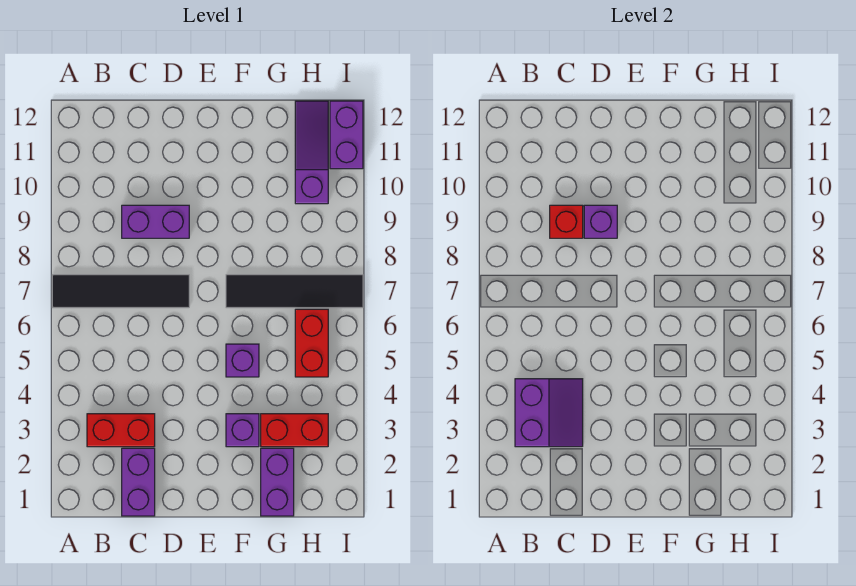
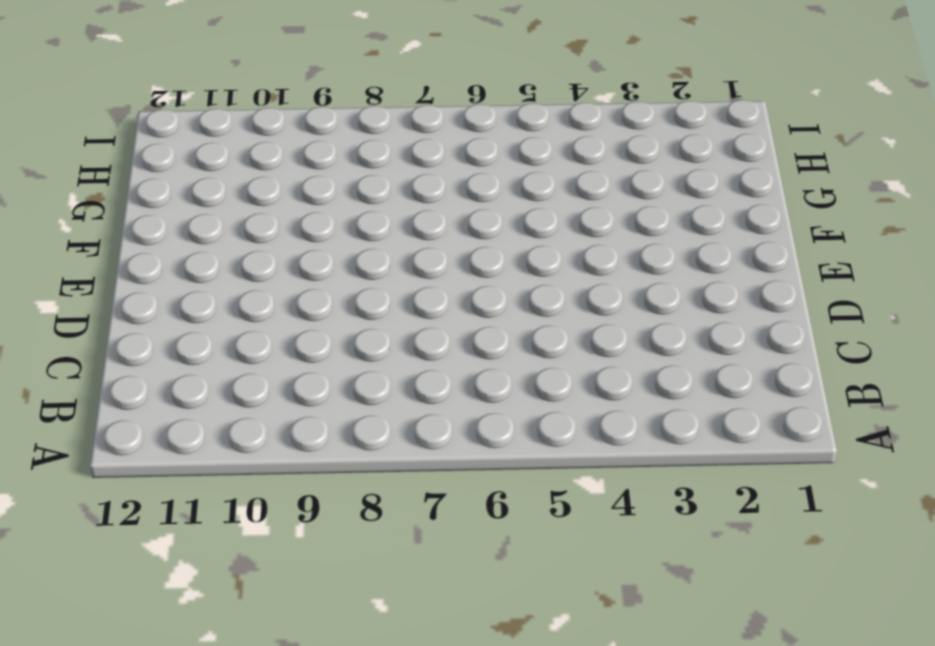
none -> black tile A7:D7 level 1
none -> red brick B3:C3 level 1
none -> purple brick C1:C2 level 1

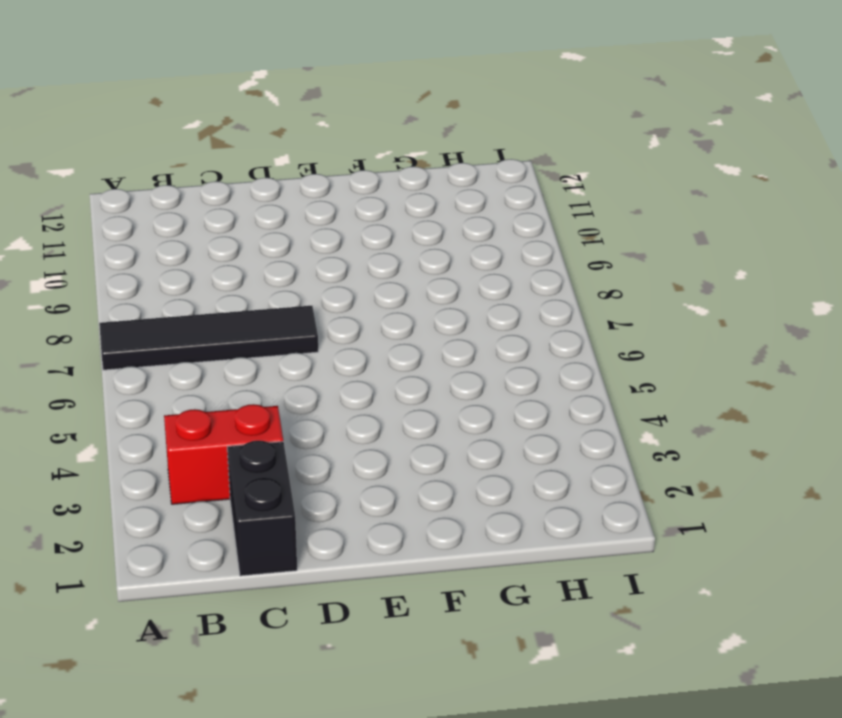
black brick C1:C2 level 1 -> purple brick C1:C2 level 1
none -> purple brick C9:D9 level 1
none -> purple brick F3 level 1
none -> purple brick F5 level 1

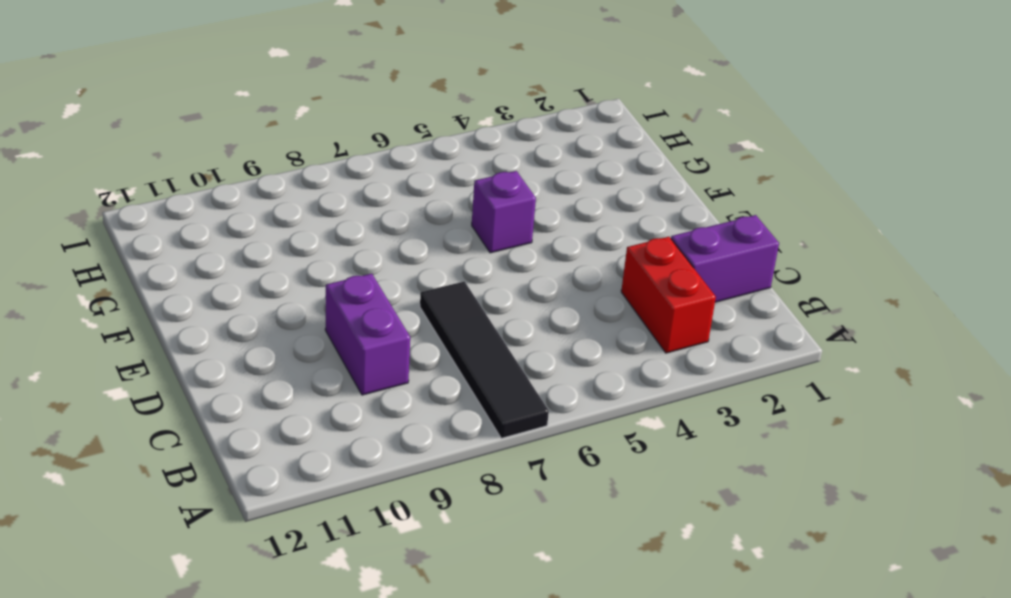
none -> purple brick F3 level 1
none -> black tile F7:I7 level 1
none -> purple brick G1:G2 level 1

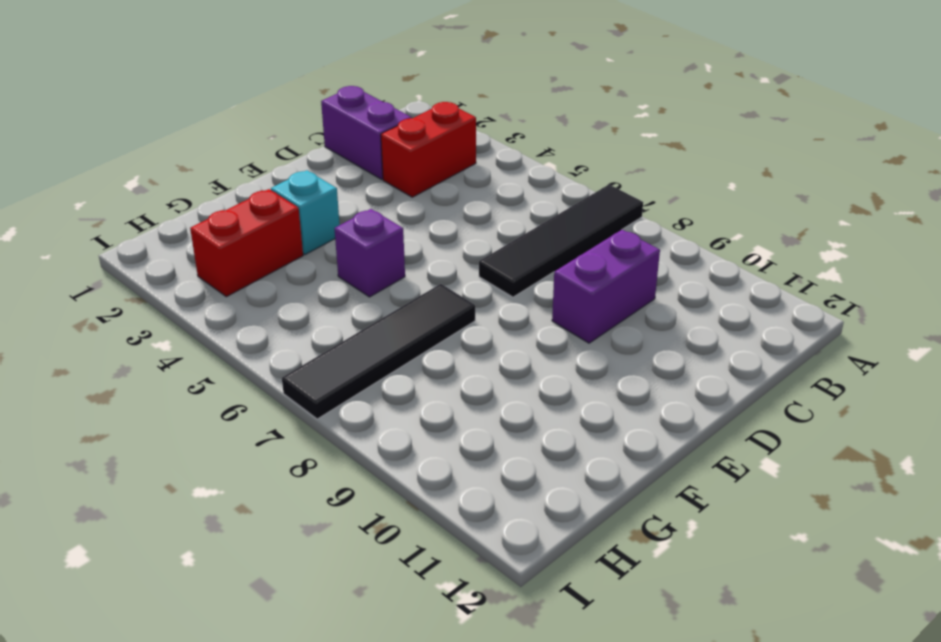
cyan brick F3 level 1 -> purple brick F3 level 1
none -> purple brick G1:G2 level 1
none -> red brick H5:H6 level 1
none -> purple slope H10:H12 level 1 top 10

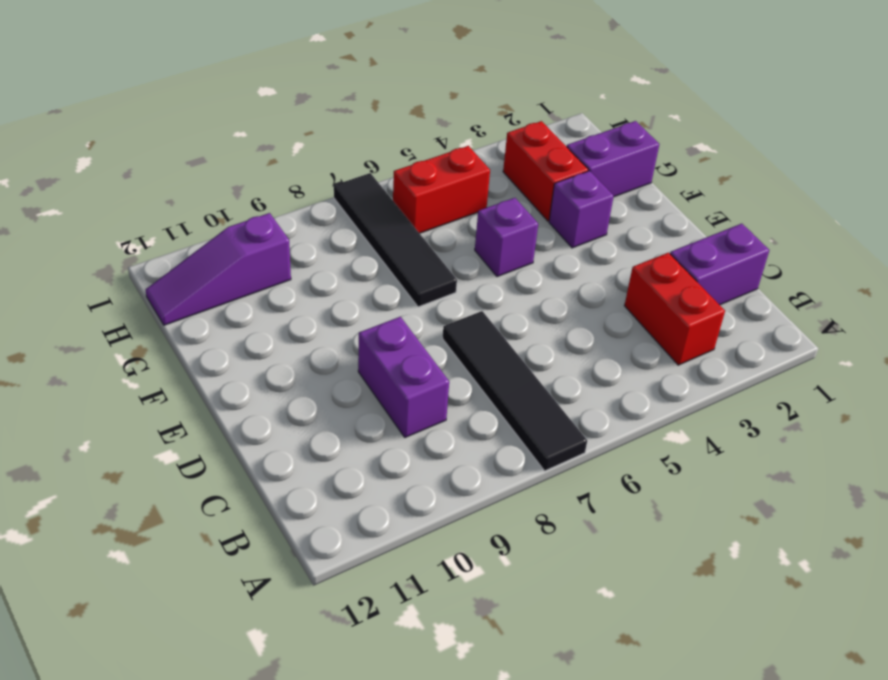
none -> purple brick I11:I12 level 1
none -> purple slope B3:C4 level 2 top B
none -> red brick C9 level 2

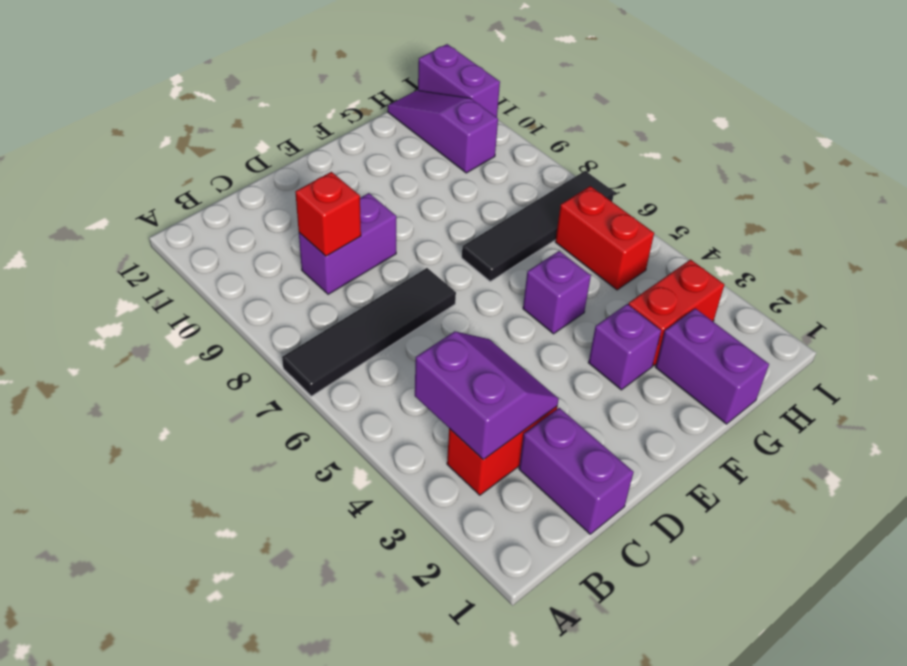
none -> purple brick D9 level 2

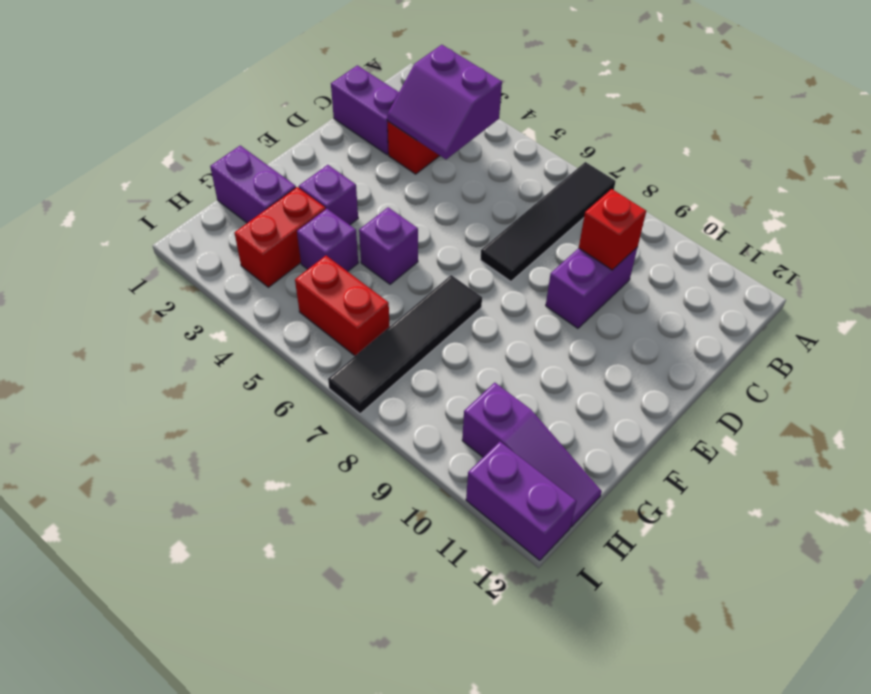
purple brick G4 level 1 -> purple brick D9 level 2

